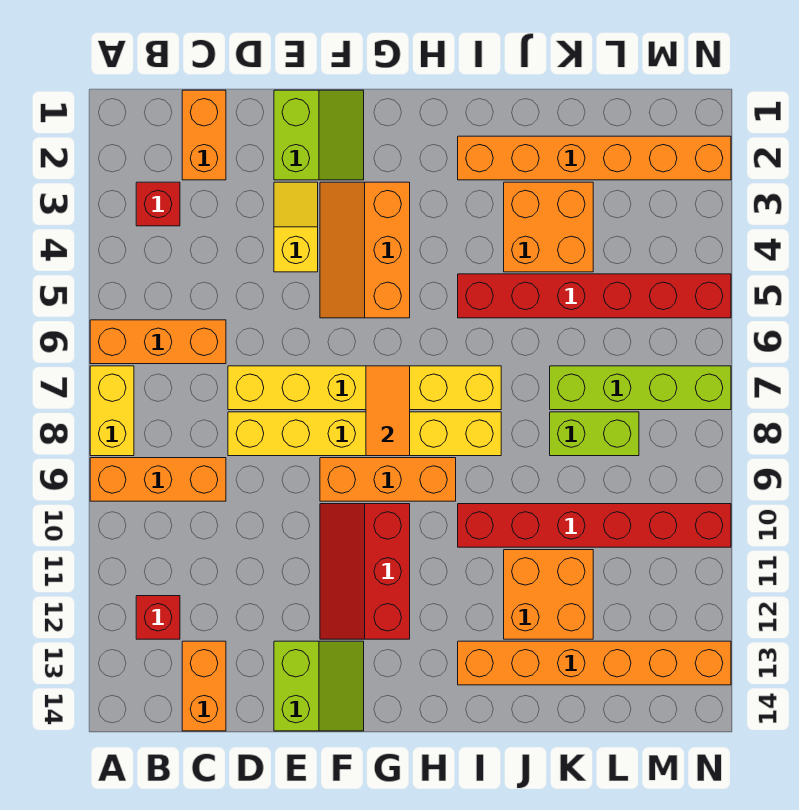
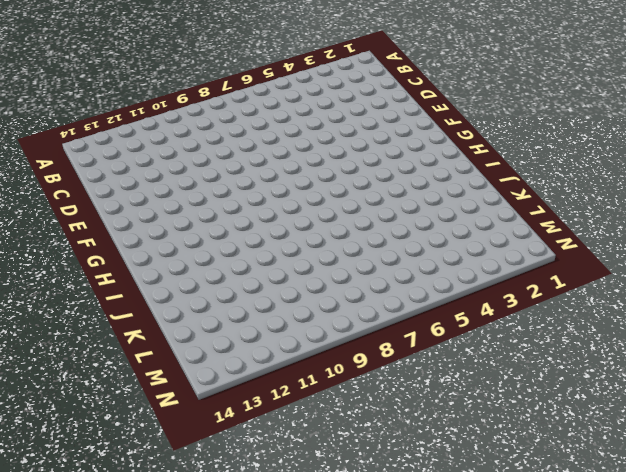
none -> orange brick A6:C6 level 1
none -> yellow brick A7:A8 level 1
none -> orange brick A9:C9 level 1

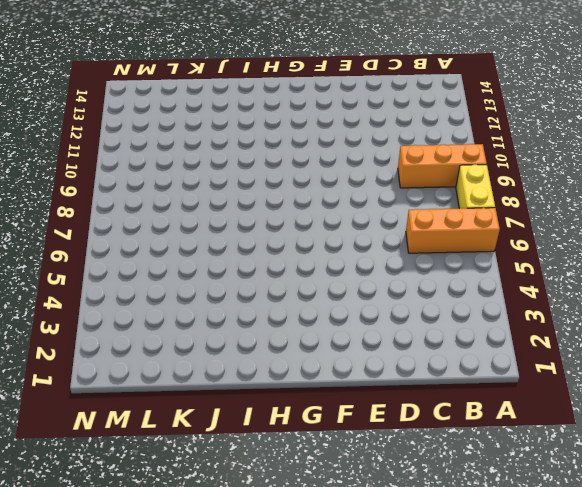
none -> red brick B3 level 1
none -> red brick B12 level 1
none -> orange brick C1:C2 level 1

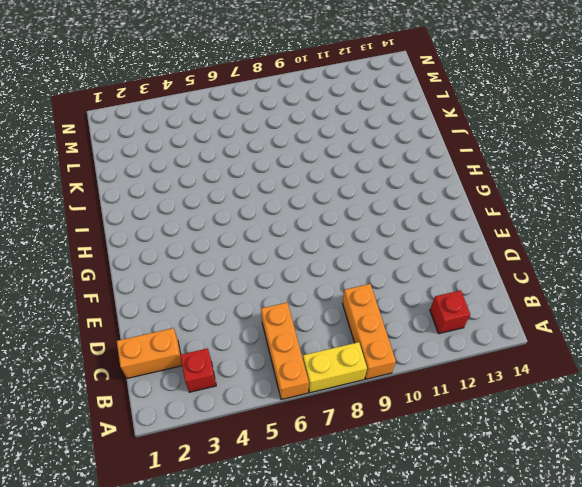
none -> orange brick C13:C14 level 1
none -> yellow brick D7:I7 level 1
none -> yellow brick D8:I8 level 1

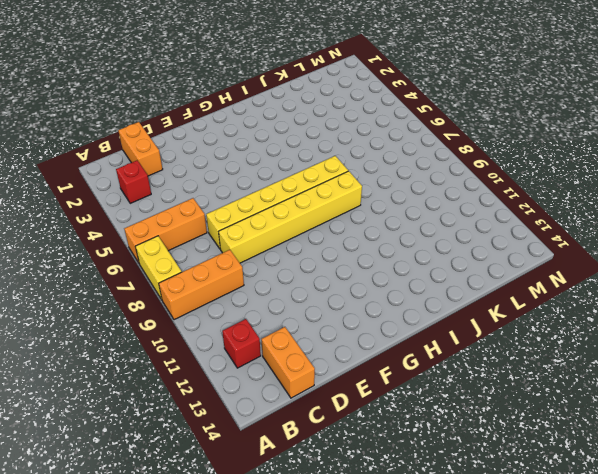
none -> lime slope E1:F2 level 1 top E
none -> yellow slope E3:E4 level 1 top 4
none -> lime slope E13:F14 level 1 top E

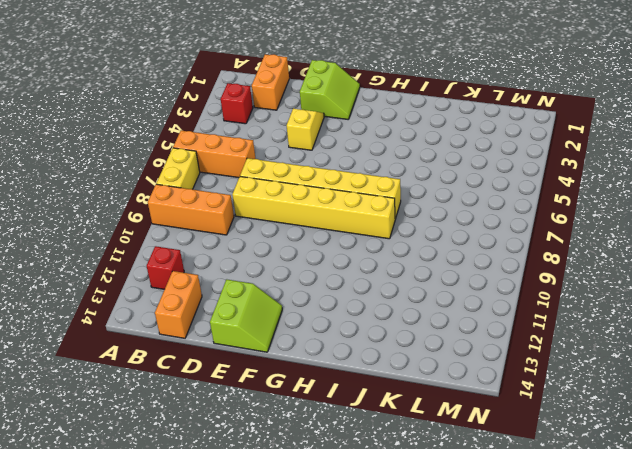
none -> orange slope F3:G5 level 1 top G
none -> orange brick F9:H9 level 1
none -> red slope F10:G12 level 1 top G

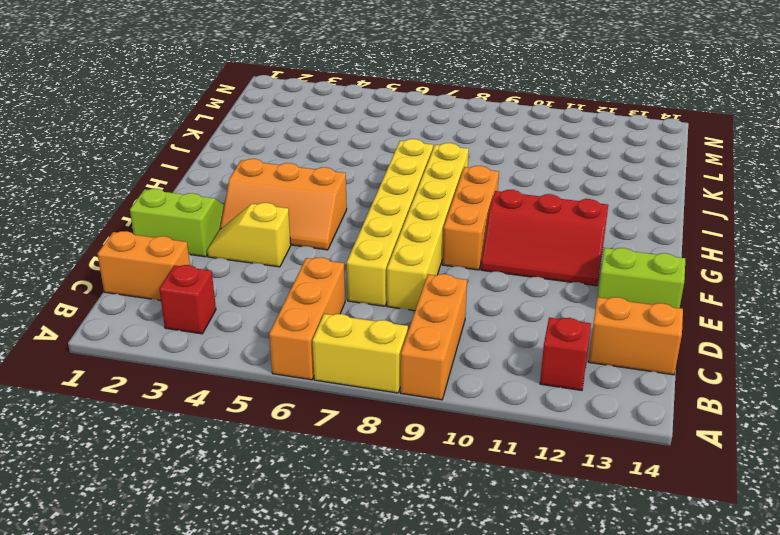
none -> orange brick I2:N2 level 1
none -> red brick I5:N5 level 1
none -> red brick I10:N10 level 1

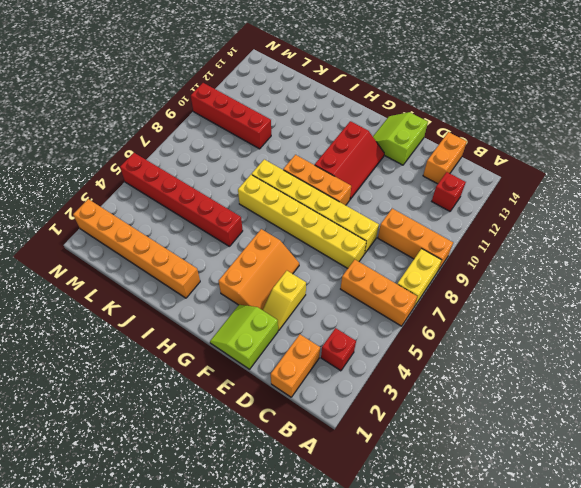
red brick K10:N10 level 1 -> red brick I10:N10 level 1
none -> orange brick I13:N13 level 1
none -> orange brick J3:K4 level 1
none -> orange brick J11:K12 level 1

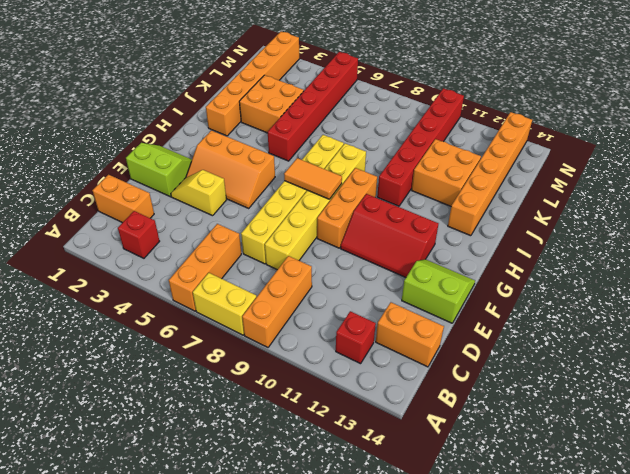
none -> lime brick K7:N7 level 1
none -> lime brick K8:L8 level 1

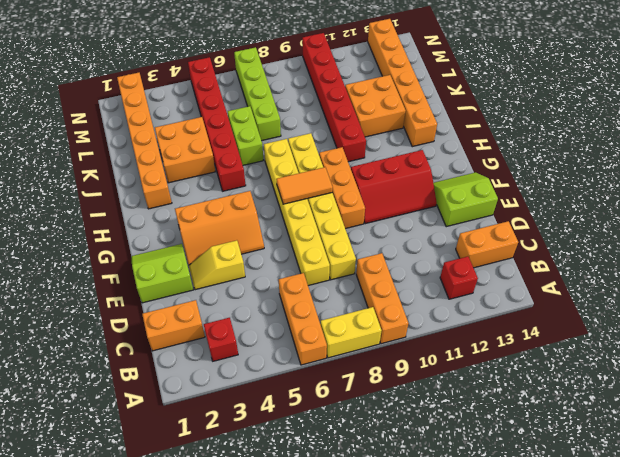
lime brick J6:K6 level 1 -> lime brick K8:L8 level 1

